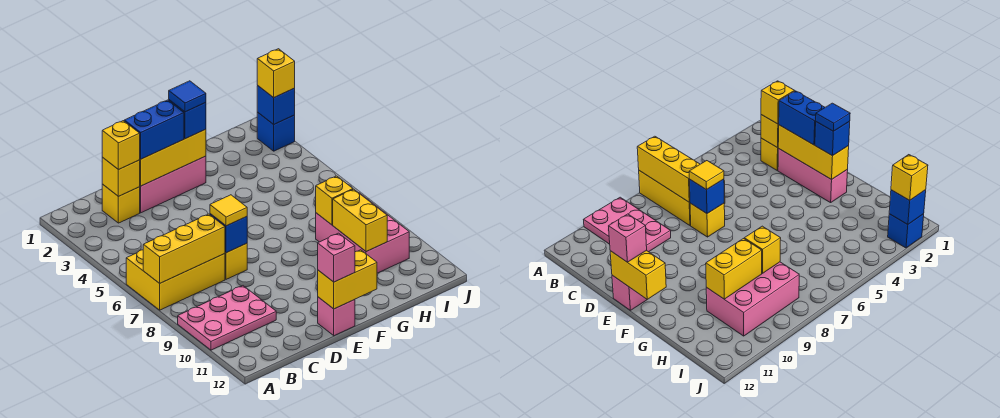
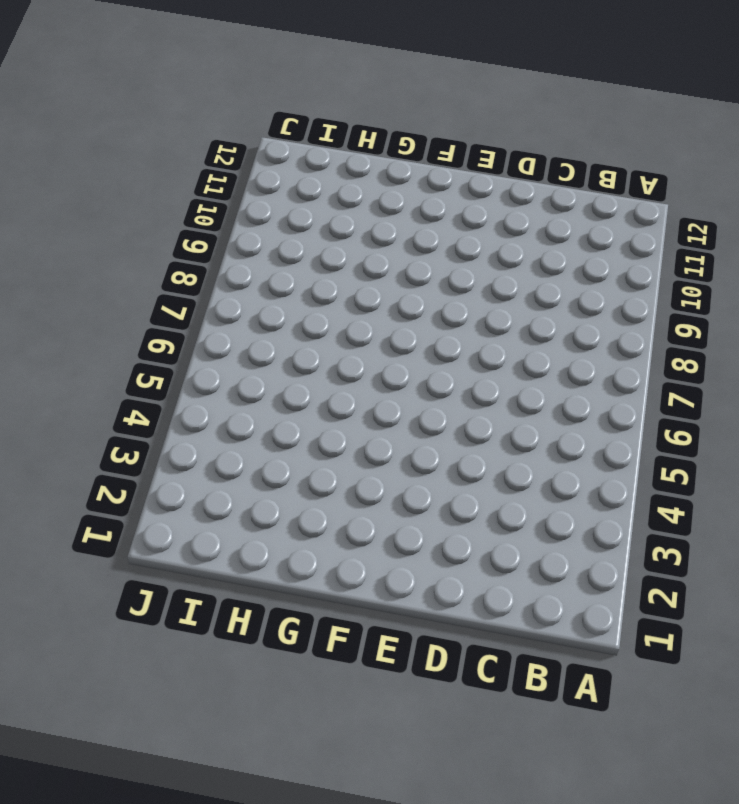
none -> yellow brick A6:C7 level 1
none -> pink plate A9:C10 level 1
none -> yellow brick C2 level 1

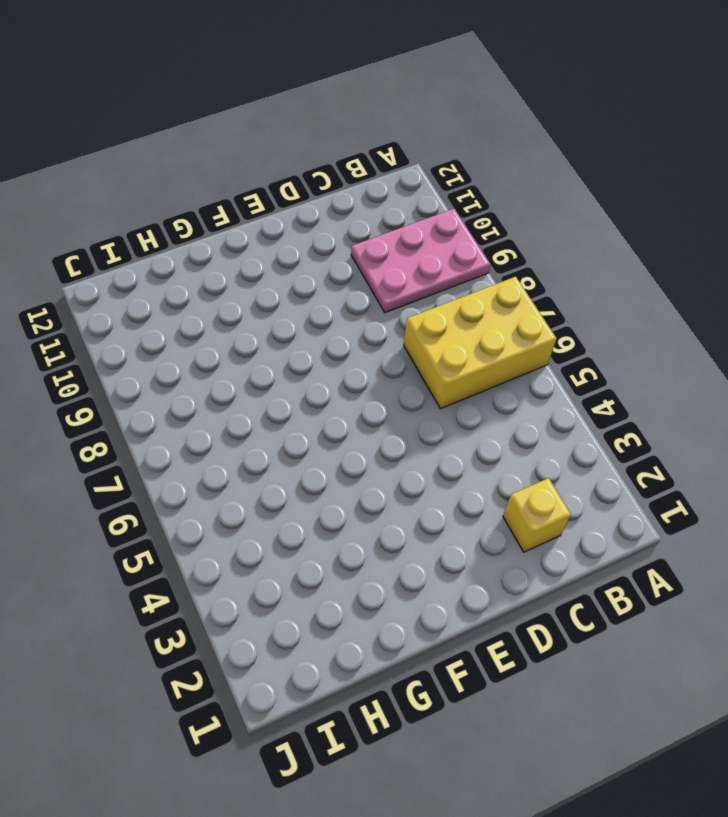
none -> pink brick D2:F2 level 1
none -> yellow brick D7 level 1
none -> pink brick E12 level 1

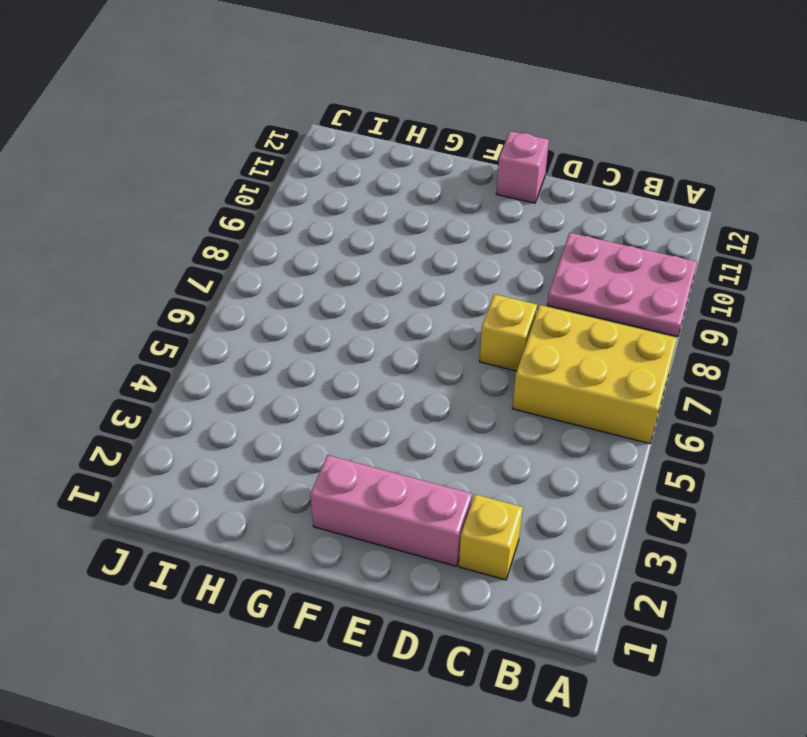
none -> pink brick H8:I10 level 1
none -> blue brick J2 level 1
none -> yellow brick A7:C7 level 2

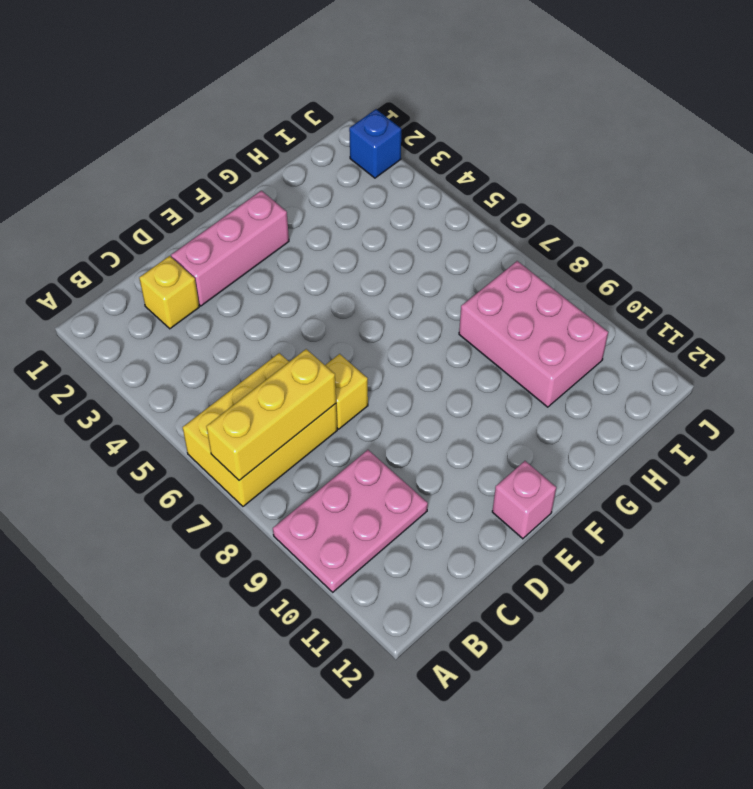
none -> yellow brick C2 level 2
none -> yellow brick D2:F2 level 2
none -> blue brick D7 level 2

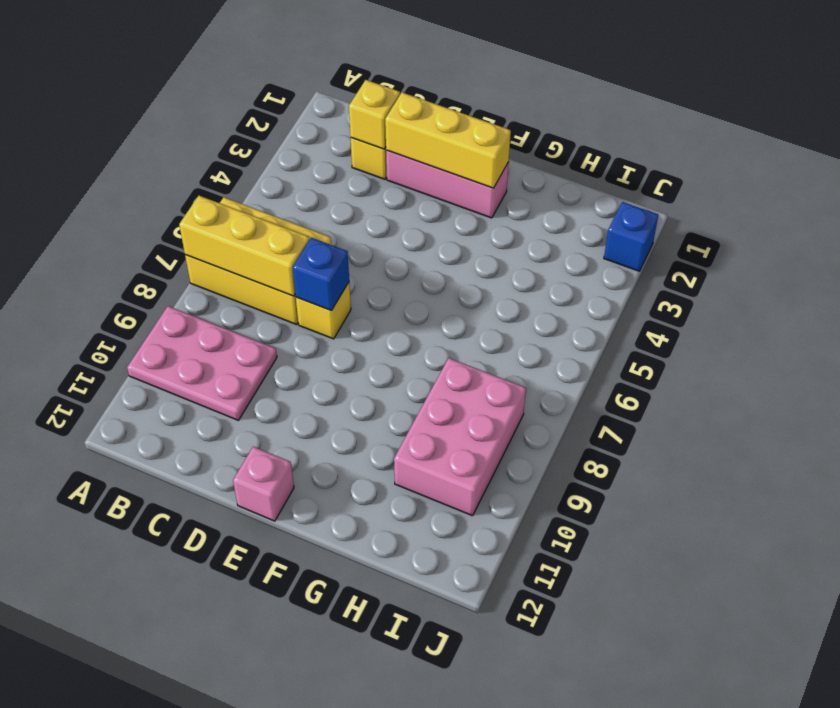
none -> yellow brick E12:F12 level 2
none -> yellow brick H8 level 2
none -> yellow brick H9:H10 level 2

